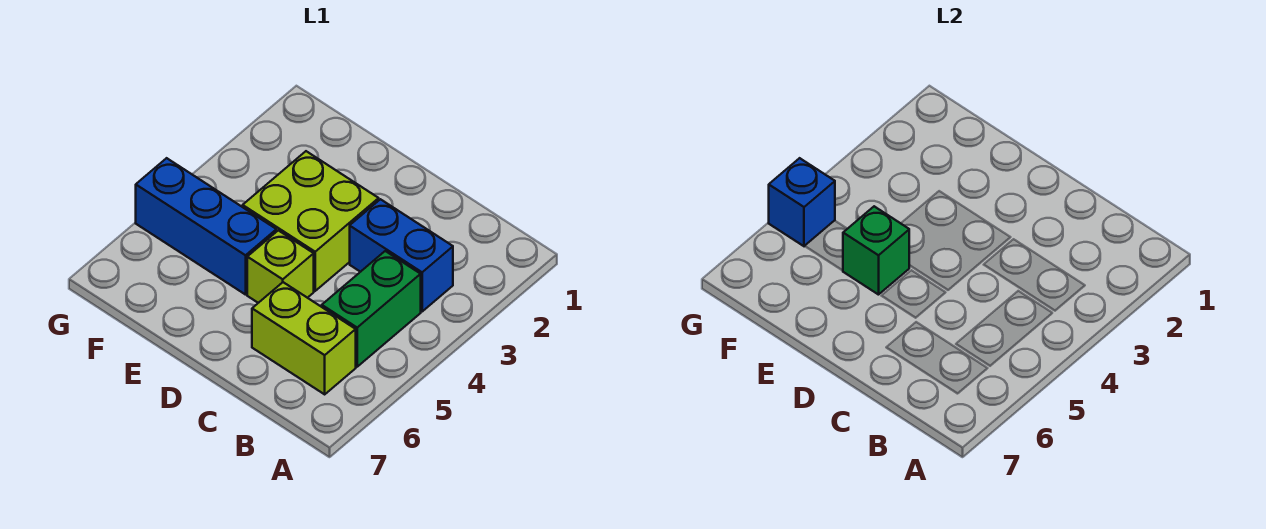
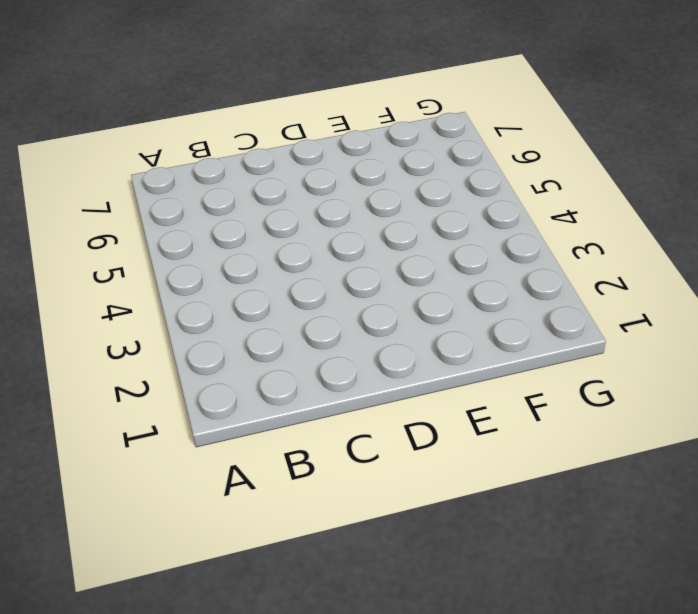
none -> blue brick B3:C3 level 1
none -> green brick B4:B5 level 1

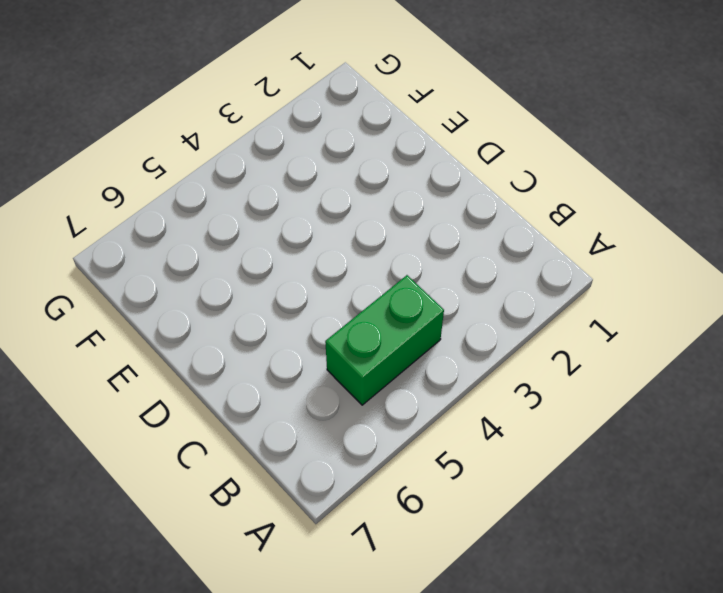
none -> blue brick B3:C3 level 1
none -> lime brick B6:C6 level 1

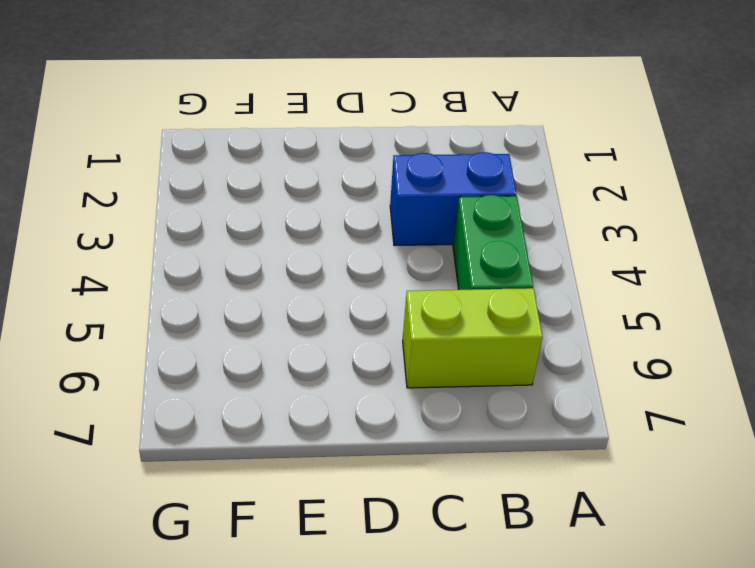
none -> lime brick D3:E4 level 1
none -> lime brick D5 level 1

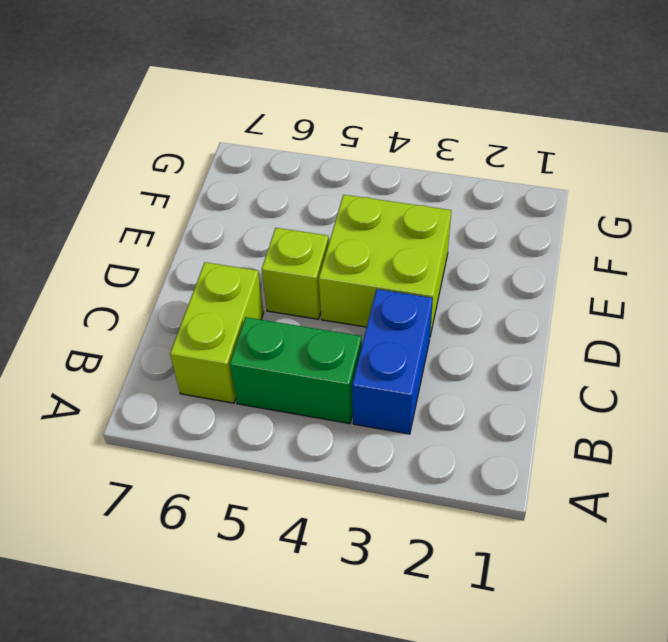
none -> blue brick E5:G5 level 1
none -> green brick E5 level 2

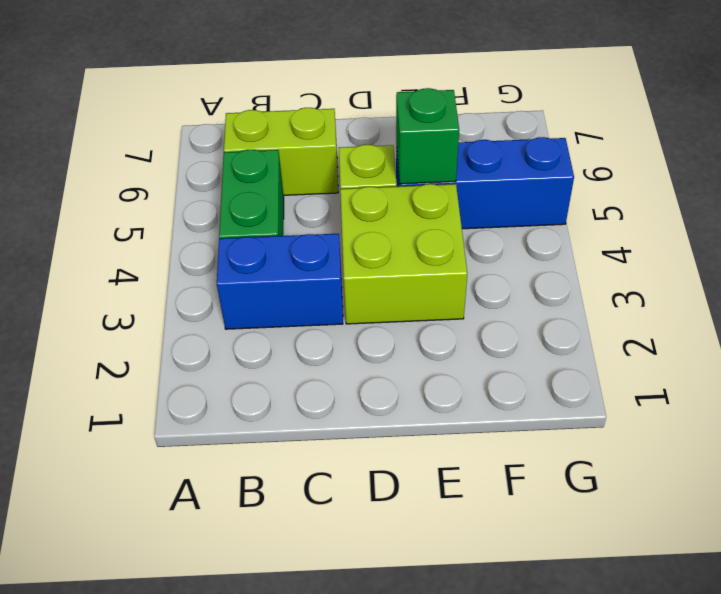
none -> blue brick G5 level 2

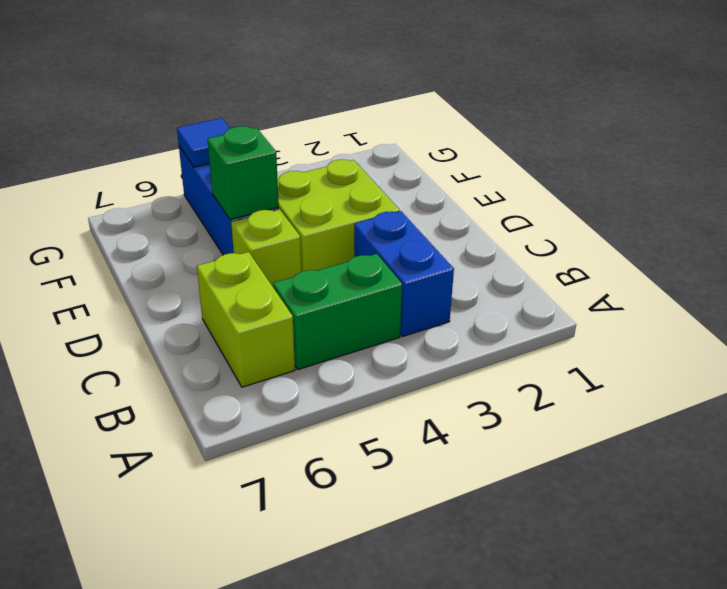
blue tile G5 level 2 -> blue brick G5 level 2

